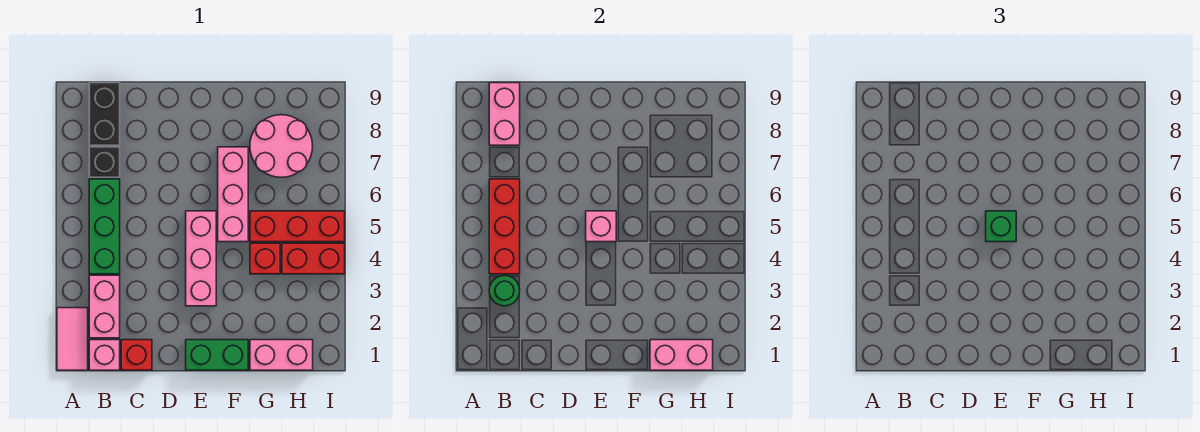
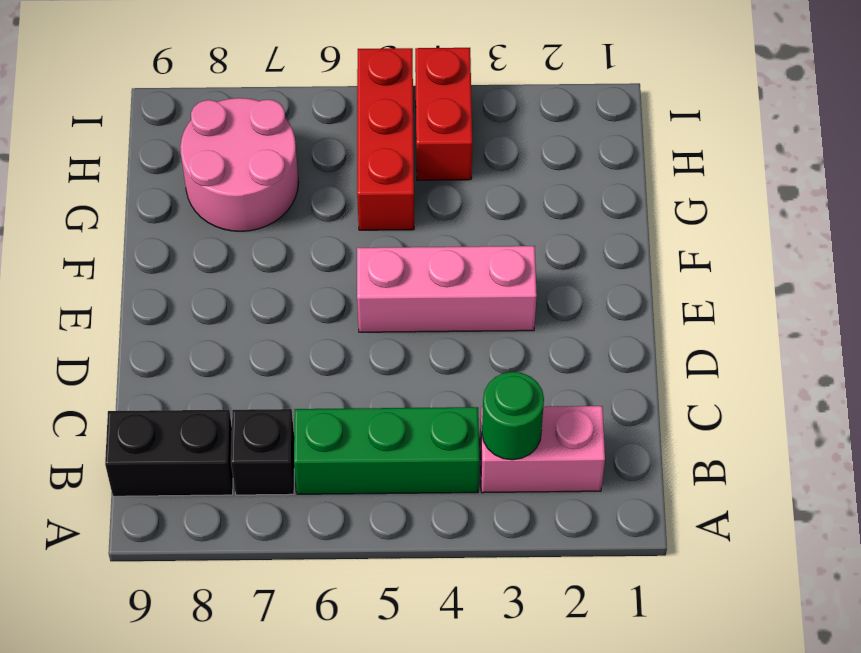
none -> pink tile A1:A2 level 1
none -> pink brick B1 level 1
none -> red brick C1 level 1

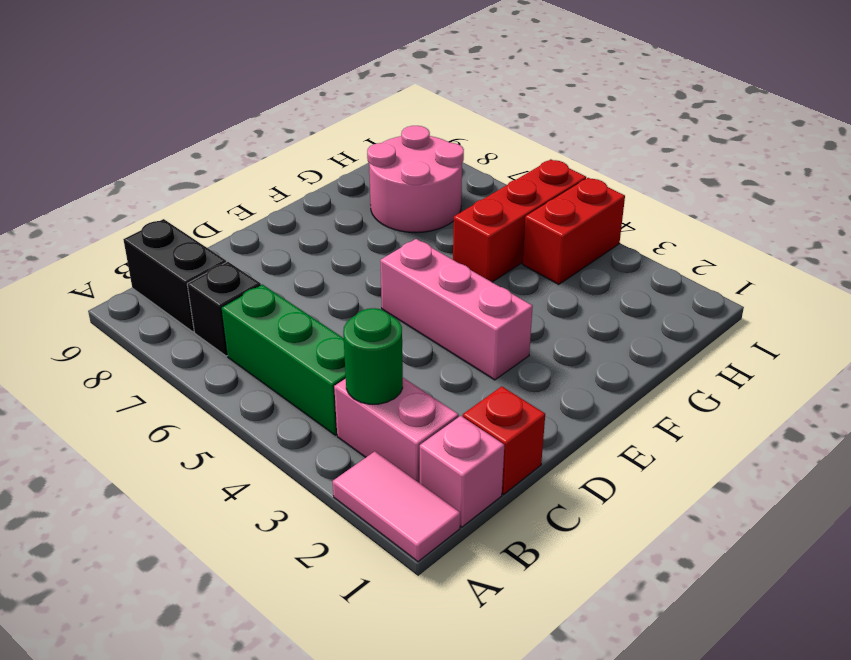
none -> green brick E1:F1 level 1
none -> pink brick F5:F7 level 1
none -> pink brick G1:H1 level 1

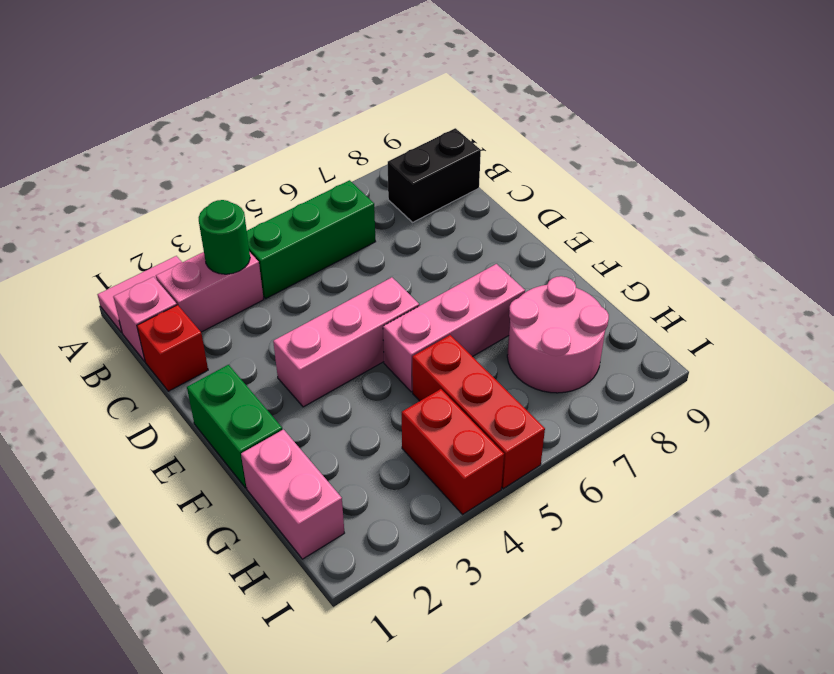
none -> black brick B7 level 1
none -> red brick G4 level 1
none -> red brick B4:B6 level 2

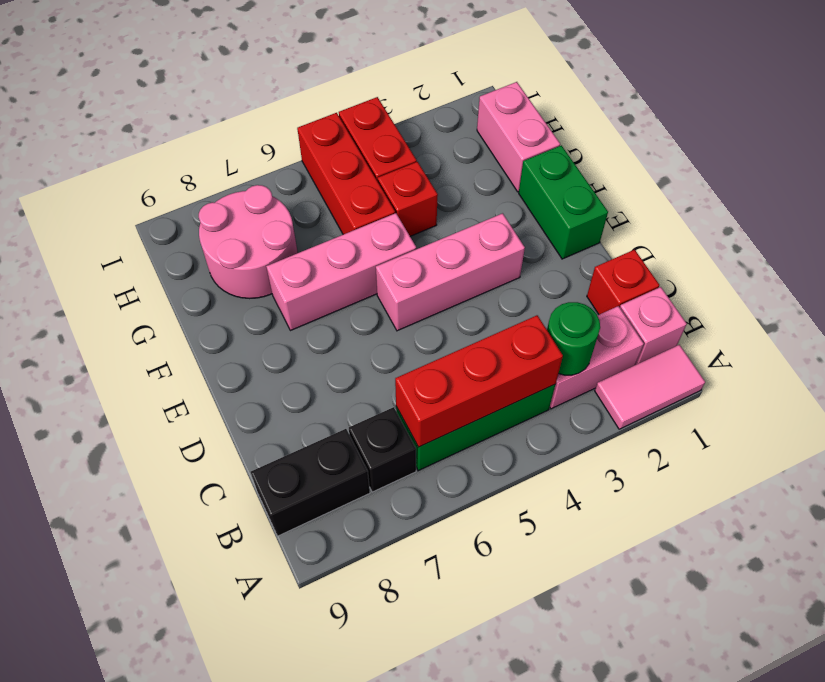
none -> pink brick B8:B9 level 2
none -> pink brick E5 level 2
none -> pink brick G1:H1 level 2

